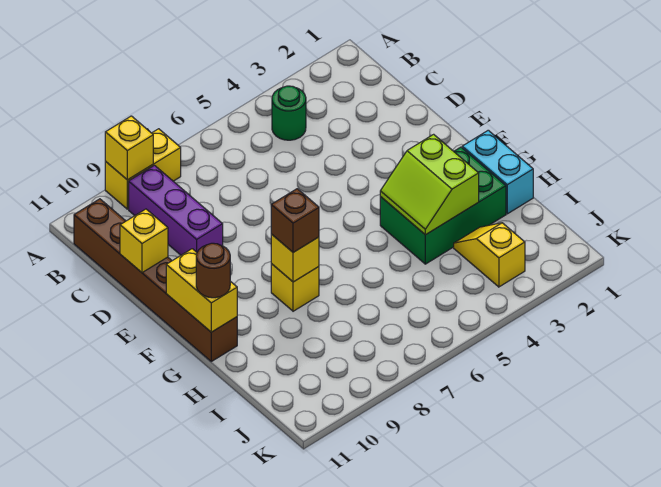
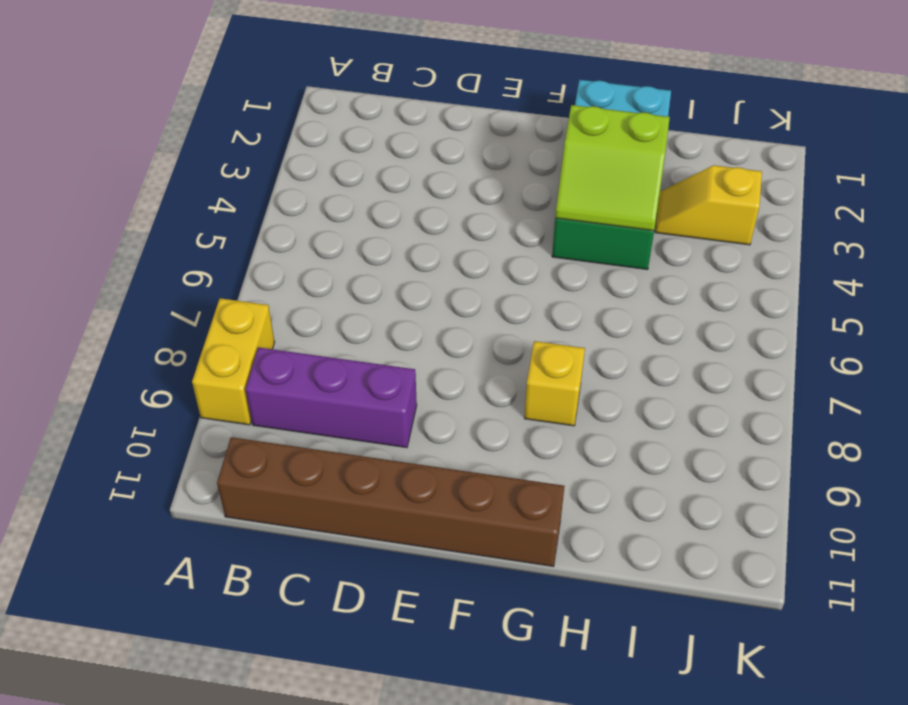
none -> green round brick B4 level 1
none -> yellow brick A9 level 2
none -> yellow brick D11 level 2

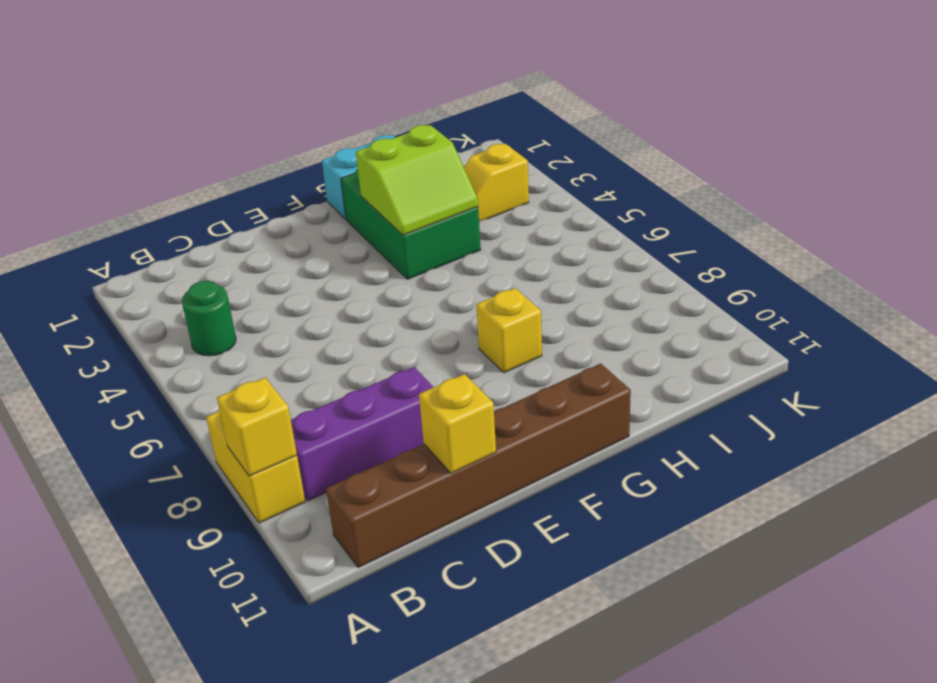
none -> yellow brick F11:G11 level 2
none -> yellow brick G8 level 2
none -> brown brick G8 level 3

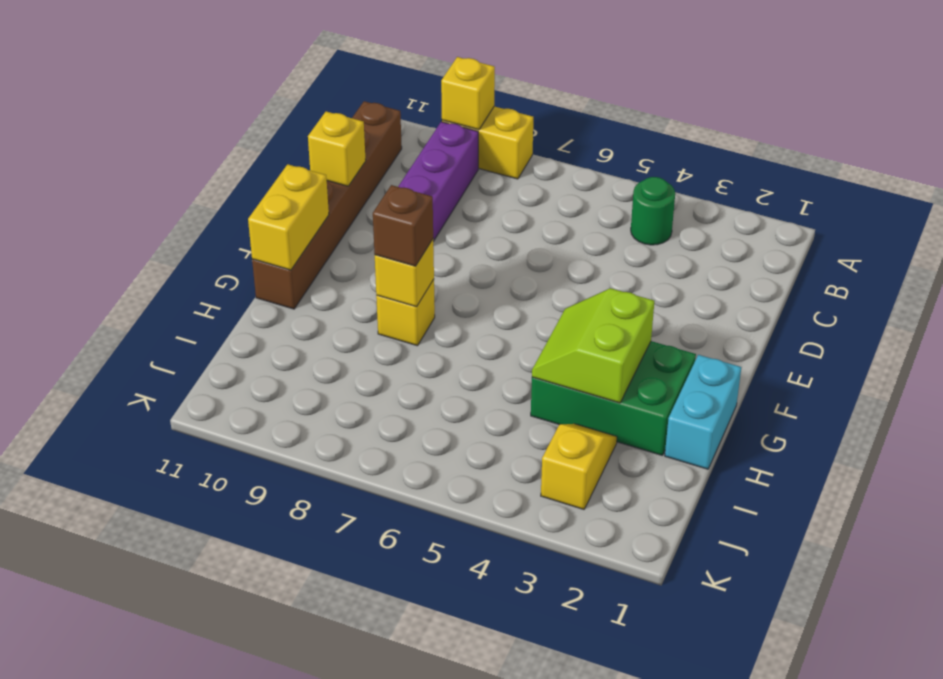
none -> brown round brick G11 level 3

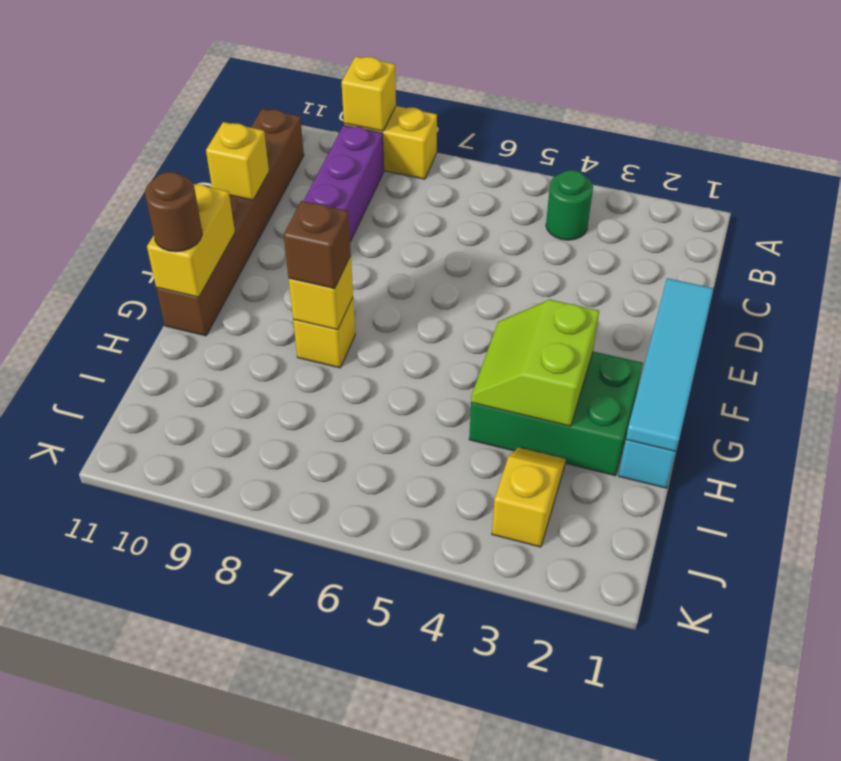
cyan tile E1:H1 level 2 -> none

